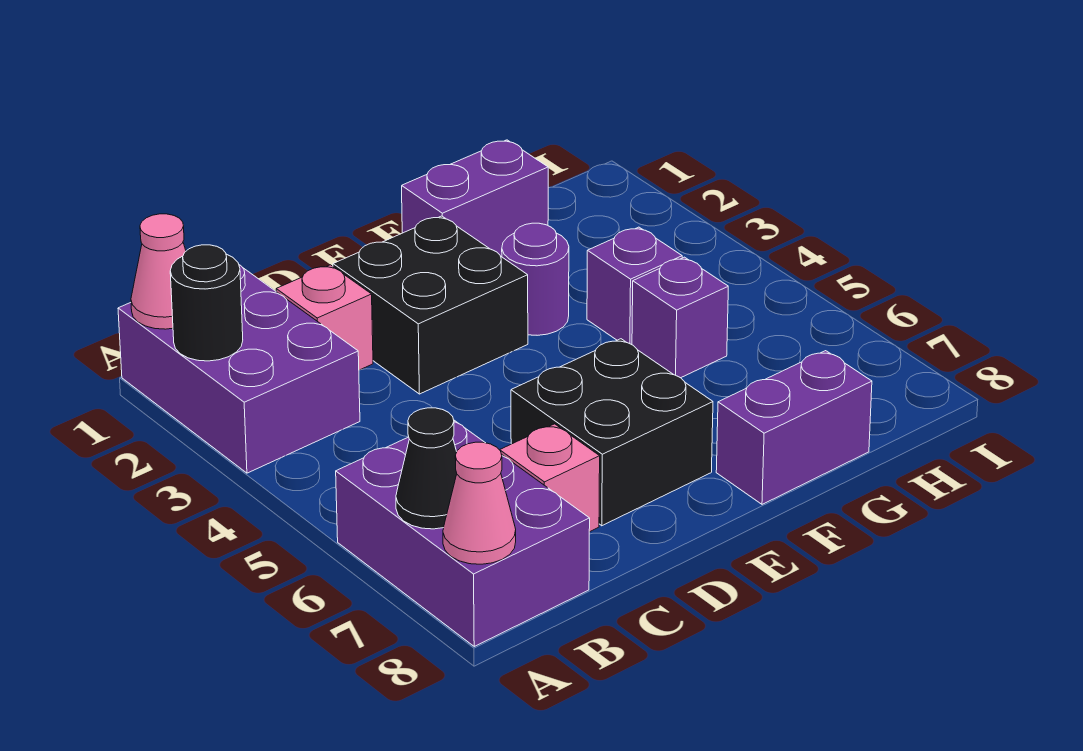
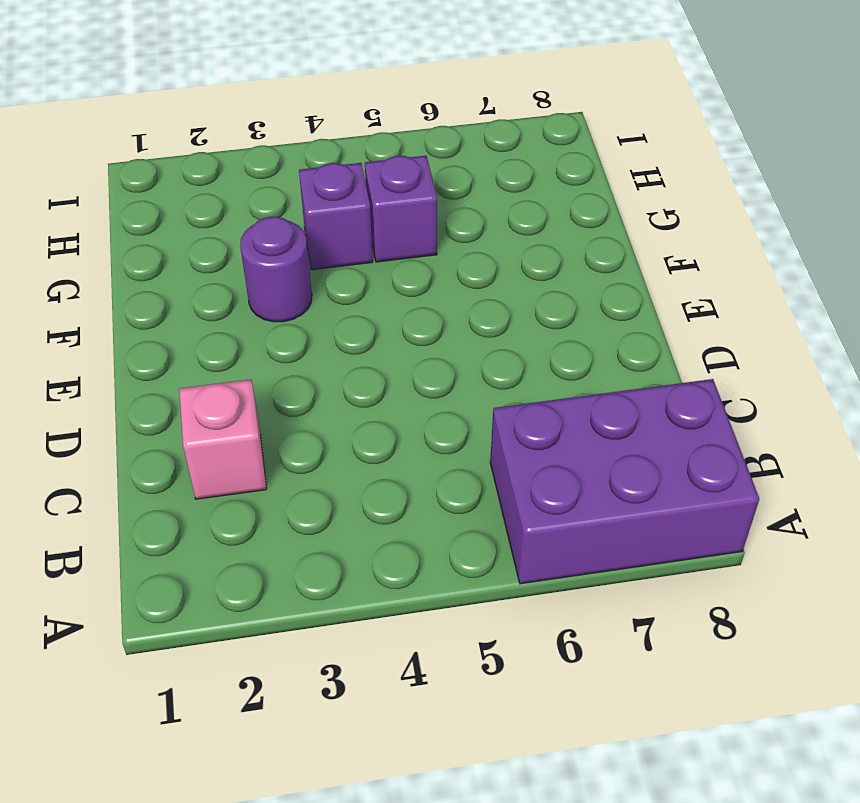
none -> purple brick A1:B3 level 1
none -> pink brick C7 level 1
none -> black brick D2:E3 level 1

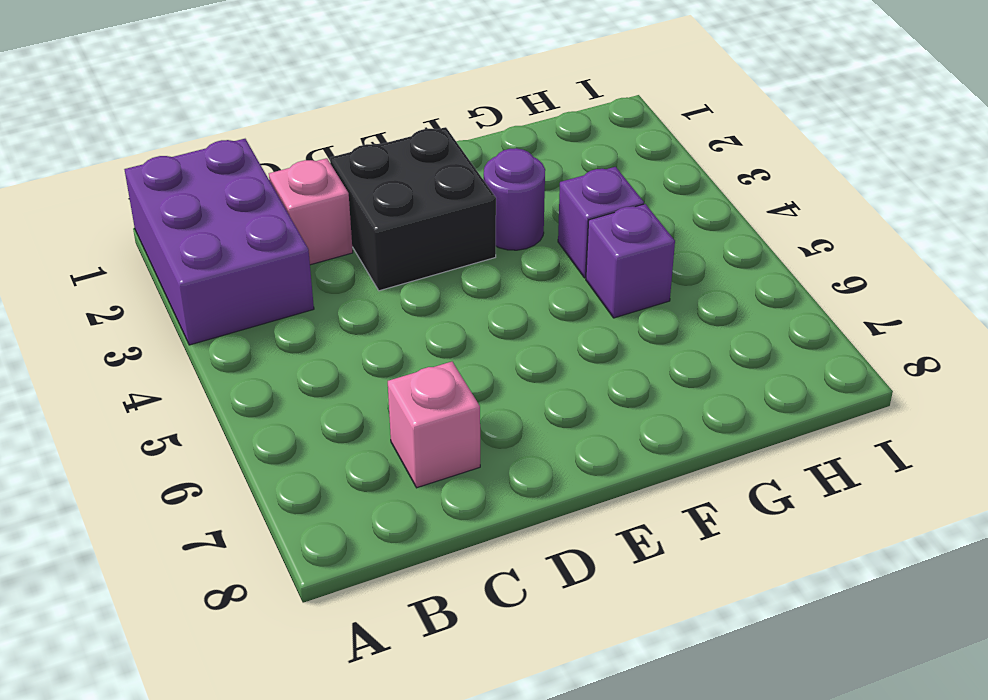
none -> purple brick A6:B8 level 1
none -> black brick D6:E7 level 1
none -> purple brick F1:G1 level 1

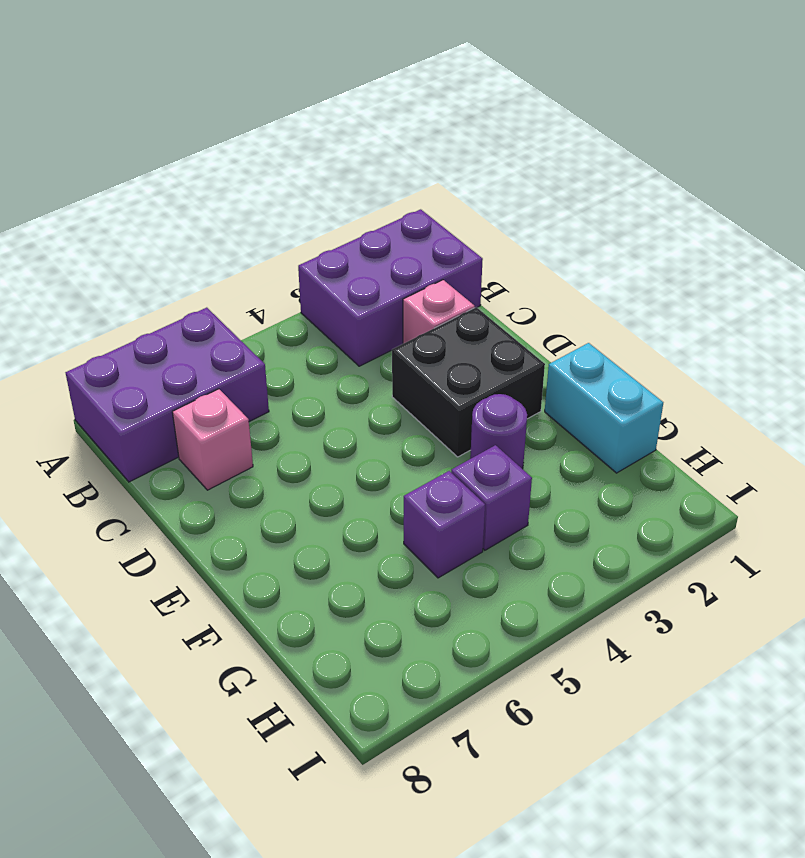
cyan brick F1:G1 level 1 -> purple brick F1:G1 level 1
none -> black brick D6:E7 level 1
none -> purple brick F8:G8 level 1
none -> pink cone A1 level 2

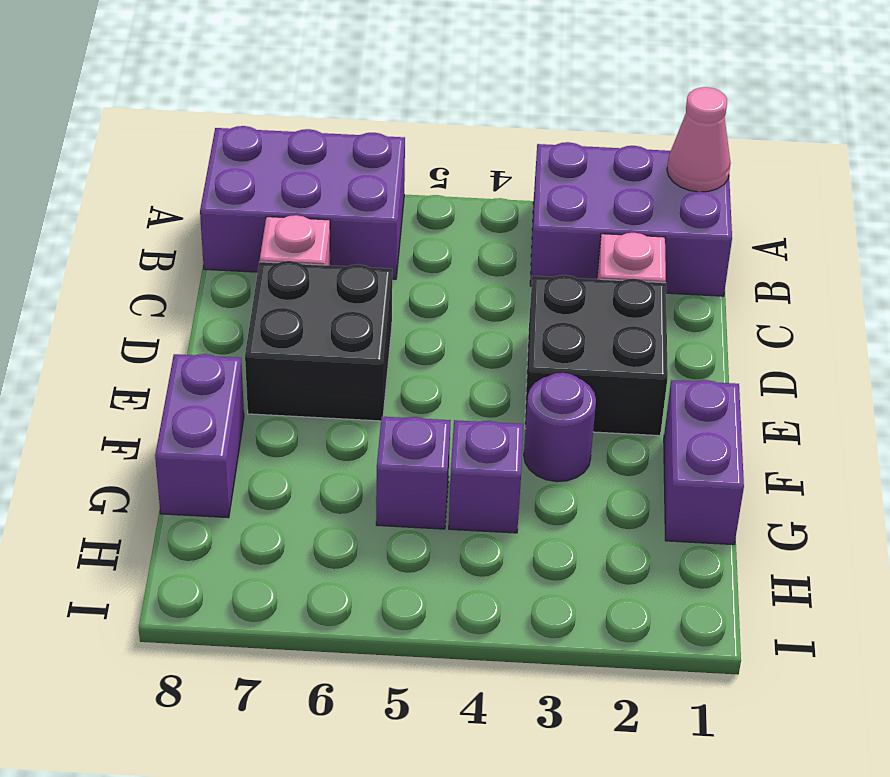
none -> black round brick A2 level 2
none -> black cone A7 level 2
none -> pink cone A8 level 2

